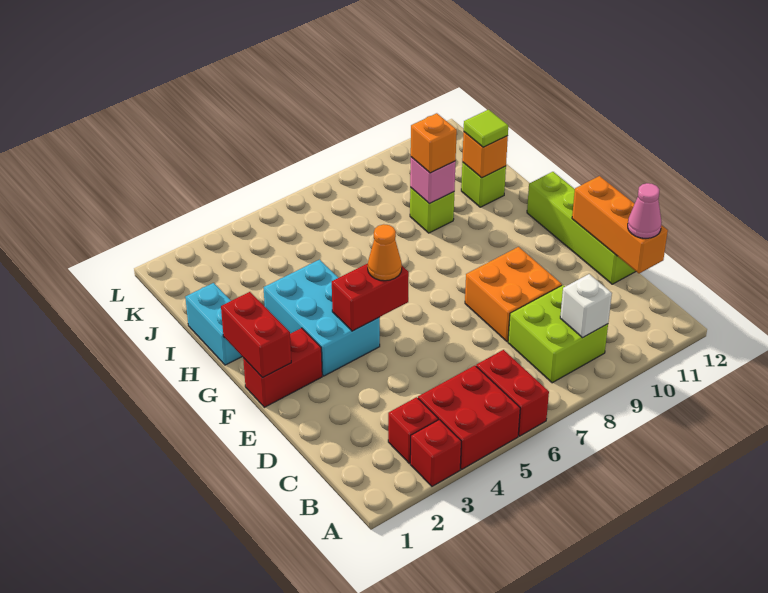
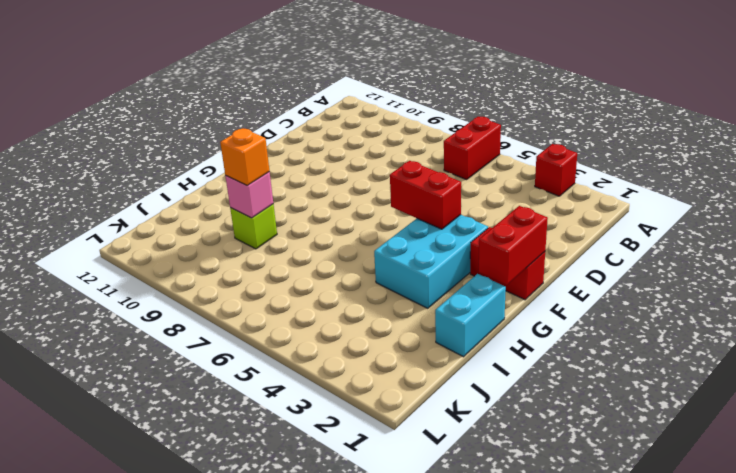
none -> red brick A4:B5 level 1
none -> red brick B3 level 1
none -> lime brick B8:C9 level 1

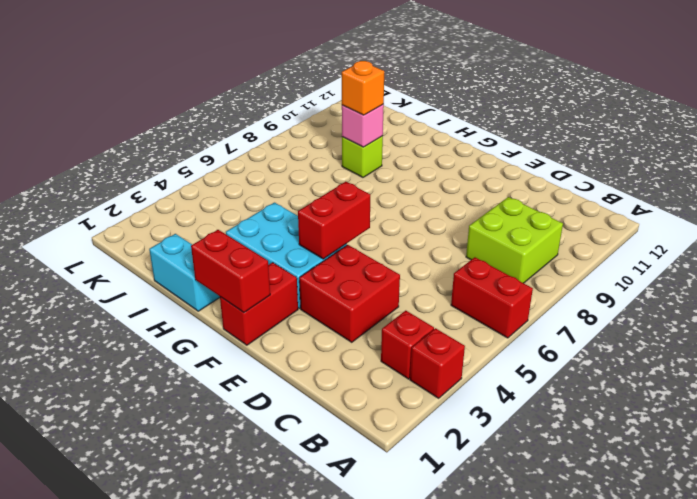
red brick D3:E4 level 1 -> red brick A4:B5 level 1
none -> orange brick D8:E9 level 1
none -> lime brick D12:G12 level 1
none -> lime brick I11 level 1

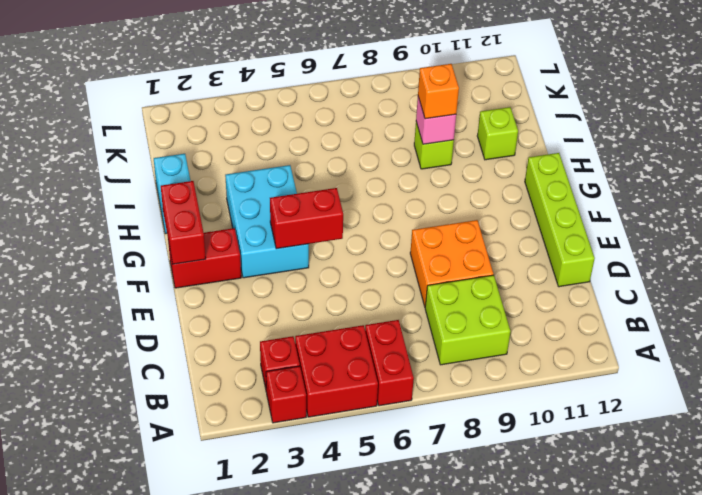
none -> white brick B9 level 2
none -> orange brick C12:E12 level 2
none -> orange brick I11 level 2

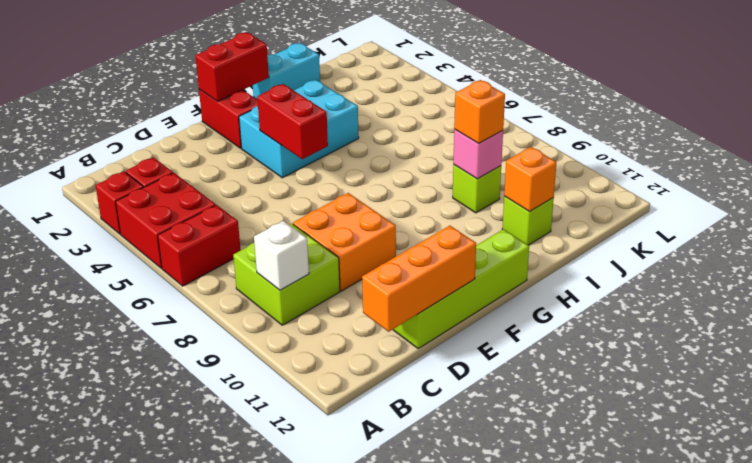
none -> pink cone C12 level 3
none -> orange cone F5 level 3
none -> lime tile I11 level 3

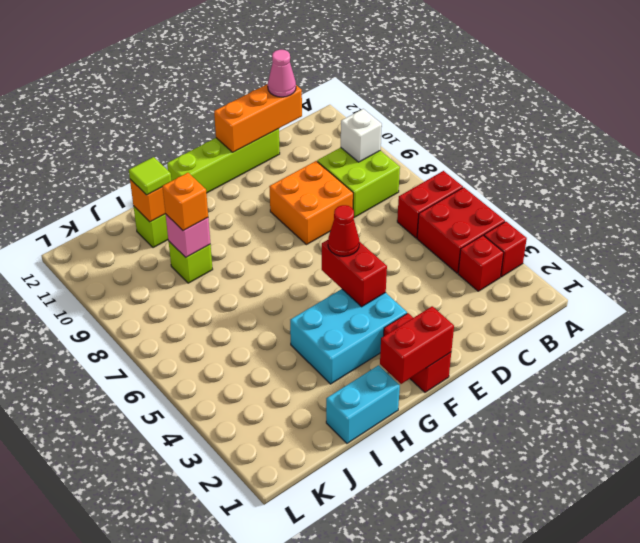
red cone F5 level 3 -> orange cone F5 level 3

